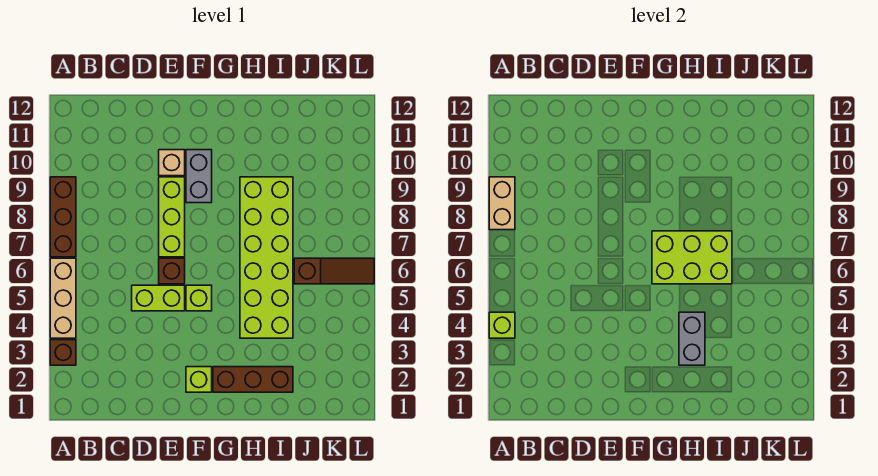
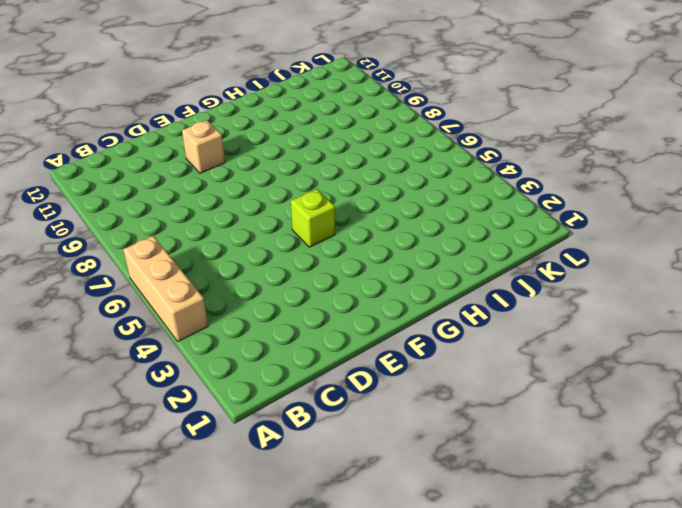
none -> brown brick A3 level 1
none -> brown brick A7:A9 level 1
none -> lime brick D5:E5 level 1

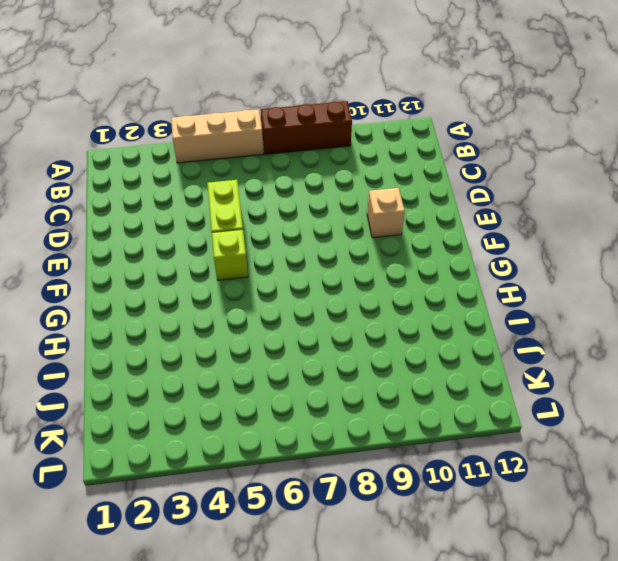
none -> brown brick A3 level 1
none -> brown brick E6 level 1
none -> lime brick E7:E9 level 1

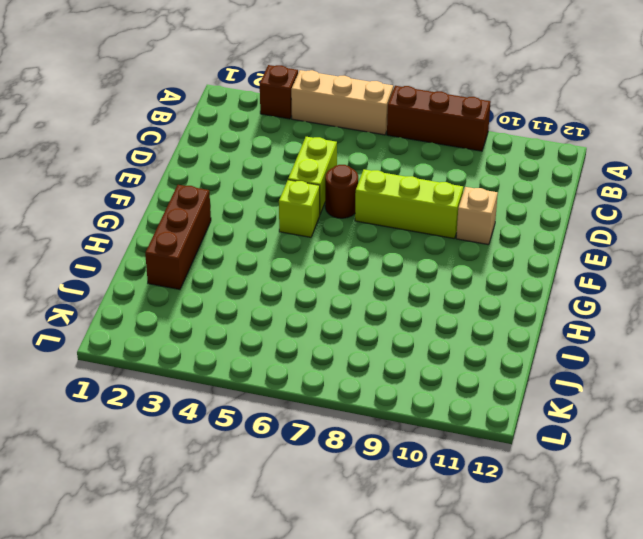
brown round brick E6 level 1 -> brown brick E6 level 1
none -> lime brick F2 level 1
none -> grey brick F9:F10 level 1
none -> lime brick H4:I9 level 1

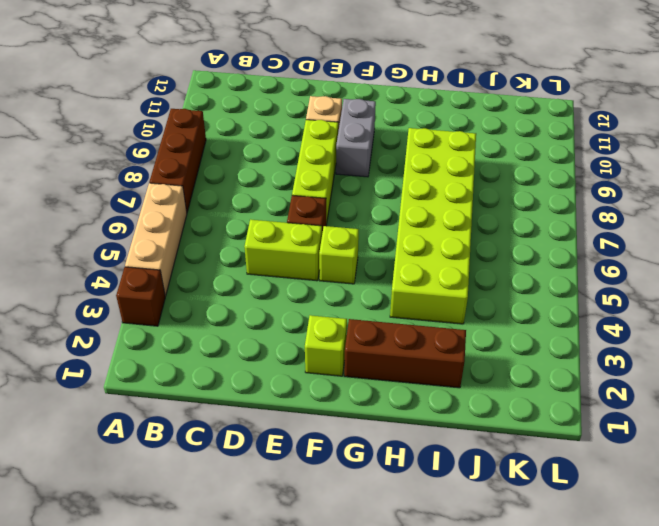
none -> brown slope J6:L6 level 1 top J
none -> lime brick A4 level 2
none -> tan brick A8:A9 level 2

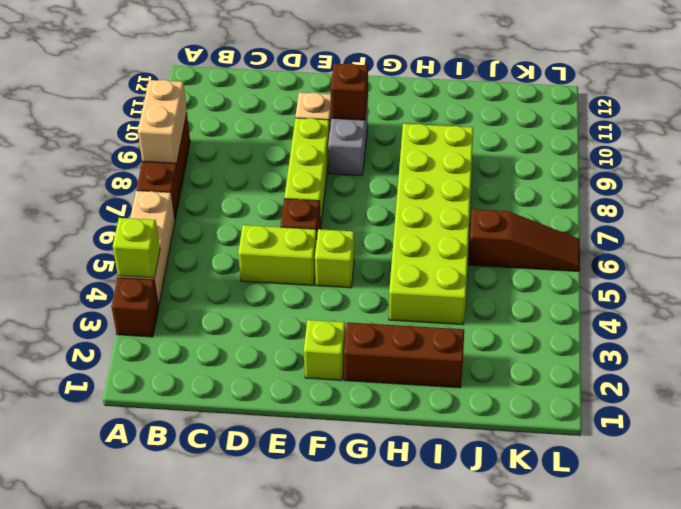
brown brick F10 level 2 -> none
none -> lime brick G6:I7 level 2
none -> grey brick H3:H4 level 2

